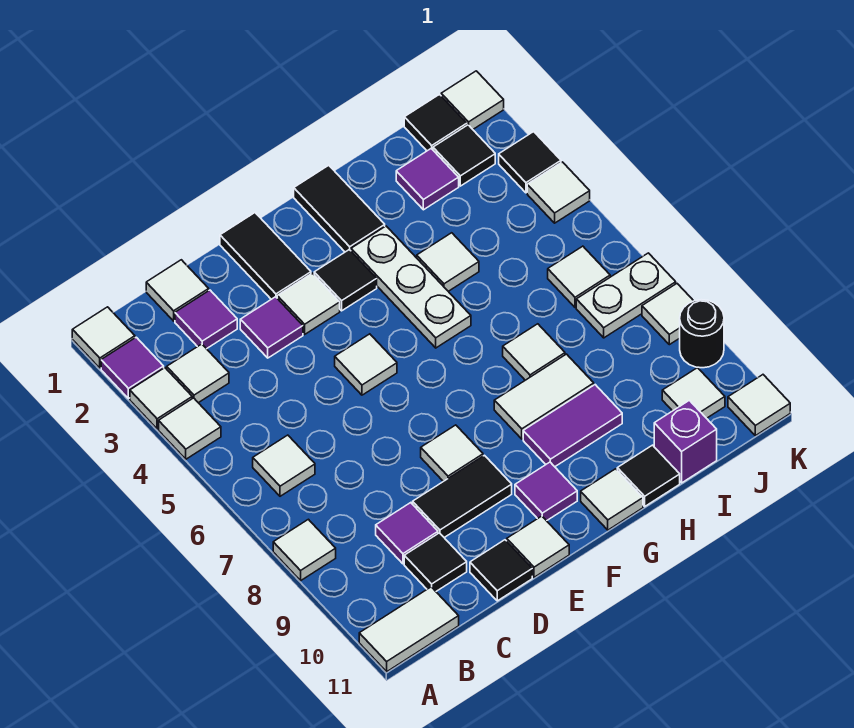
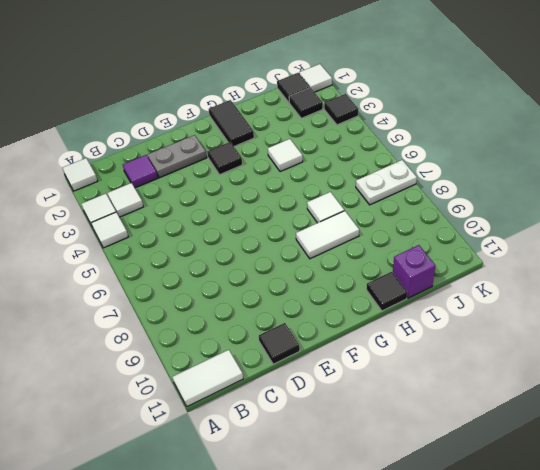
grey plate D2:E2 level 1 -> black tile E1:E2 level 1
none -> purple tile A2 level 1
none -> white tile A8 level 1
none -> white tile B6 level 1
none -> white tile C1 level 1

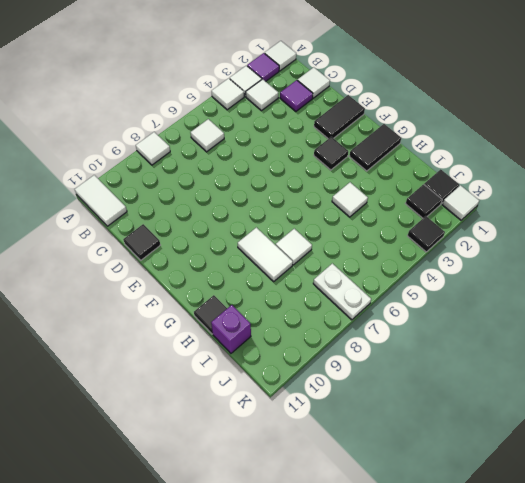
none -> purple tile C9 level 1
none -> black tile C10 level 1
none -> purple tile D3 level 1
none -> black tile D9:E9 level 1

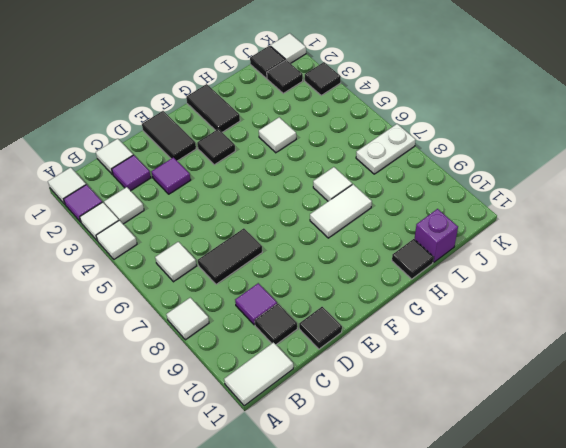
black tile C7:D7 level 1 -> black tile D9:E9 level 1
none -> white tile E3 level 1
none -> white tile E5 level 1
none -> white tile E8 level 1
none -> white tile E11 level 1

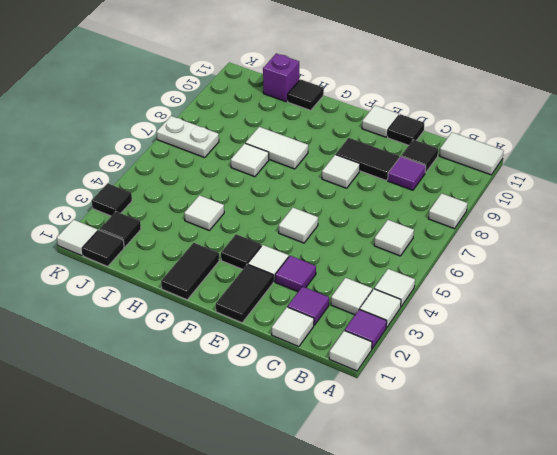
none -> purple tile F10 level 1
none -> white plate G3:G5 level 1
none -> purple tile G9:H9 level 1
none -> white tile G11 level 1

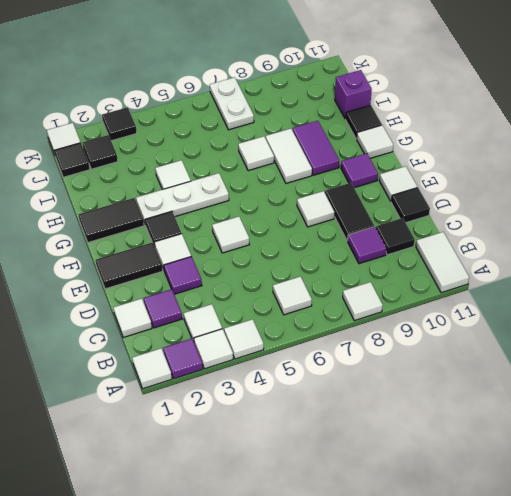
none -> purple tile I2 level 1
none -> white tile J6 level 1
none -> white tile J10 level 1
none -> white tile K4 level 1

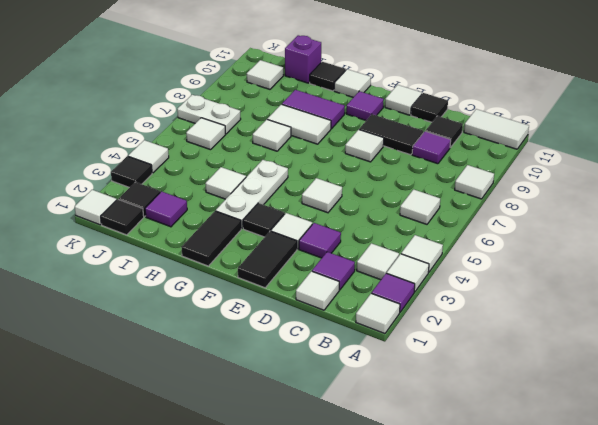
none -> white tile K8 level 1
none -> black round brick K9 level 1
none -> white tile K11 level 1

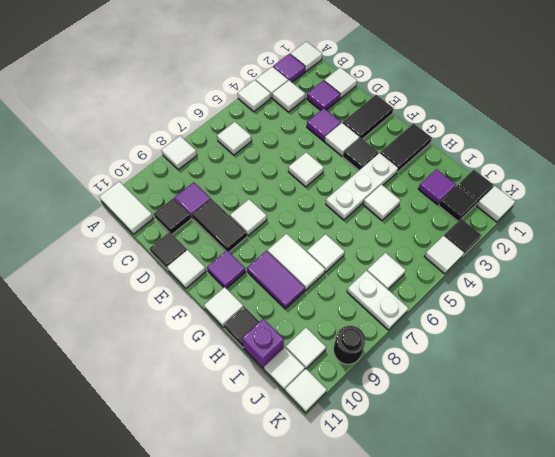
white tile J11 level 1 -> white tile K8 level 1

